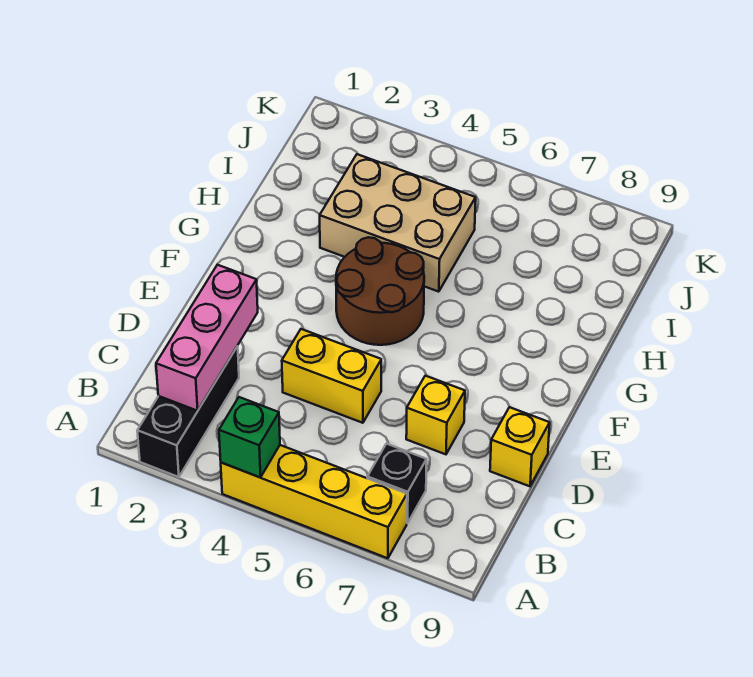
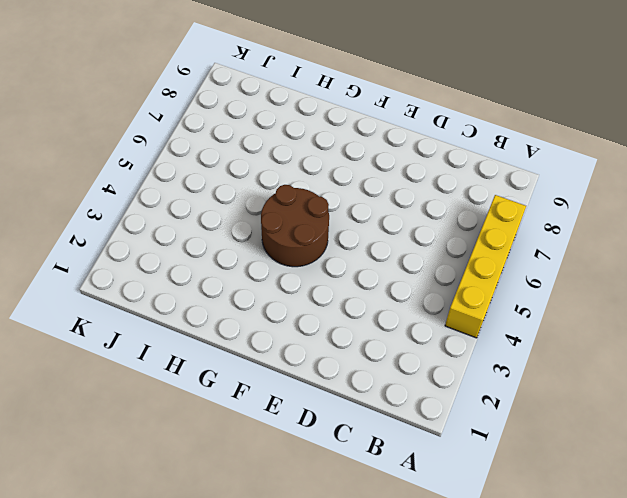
none -> black brick A2:C2 level 1
none -> black brick B7 level 1

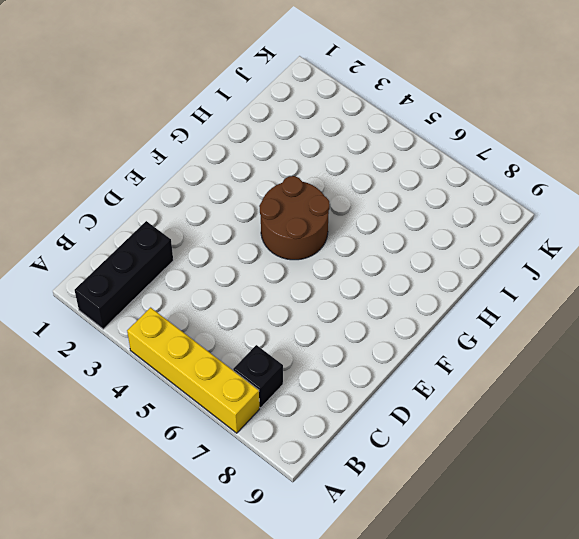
none -> yellow brick D4:D5 level 1
none -> yellow brick D7 level 1

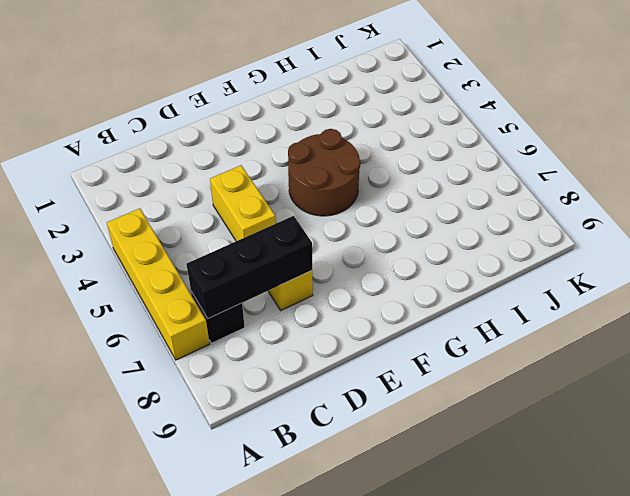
black brick B7:D7 level 2 -> black brick A2:C2 level 1
none -> yellow brick D9 level 1
none -> tan brick H3:I5 level 1

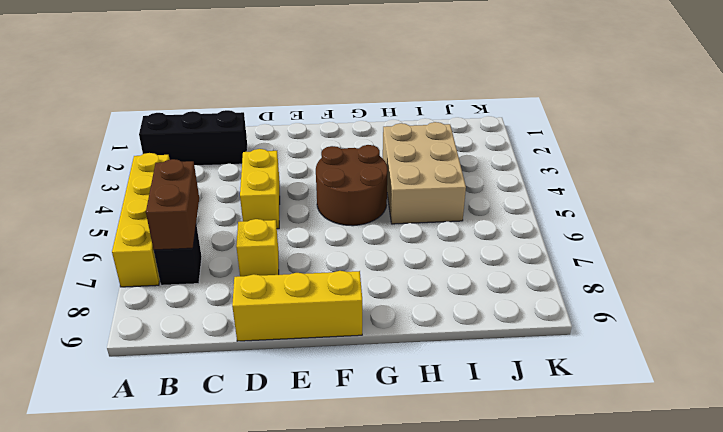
brown brick B6:B7 level 2 -> none
yellow brick D9:F9 level 1 -> yellow brick D9 level 1
none -> green brick A4 level 2
none -> pink brick B2:D2 level 2

